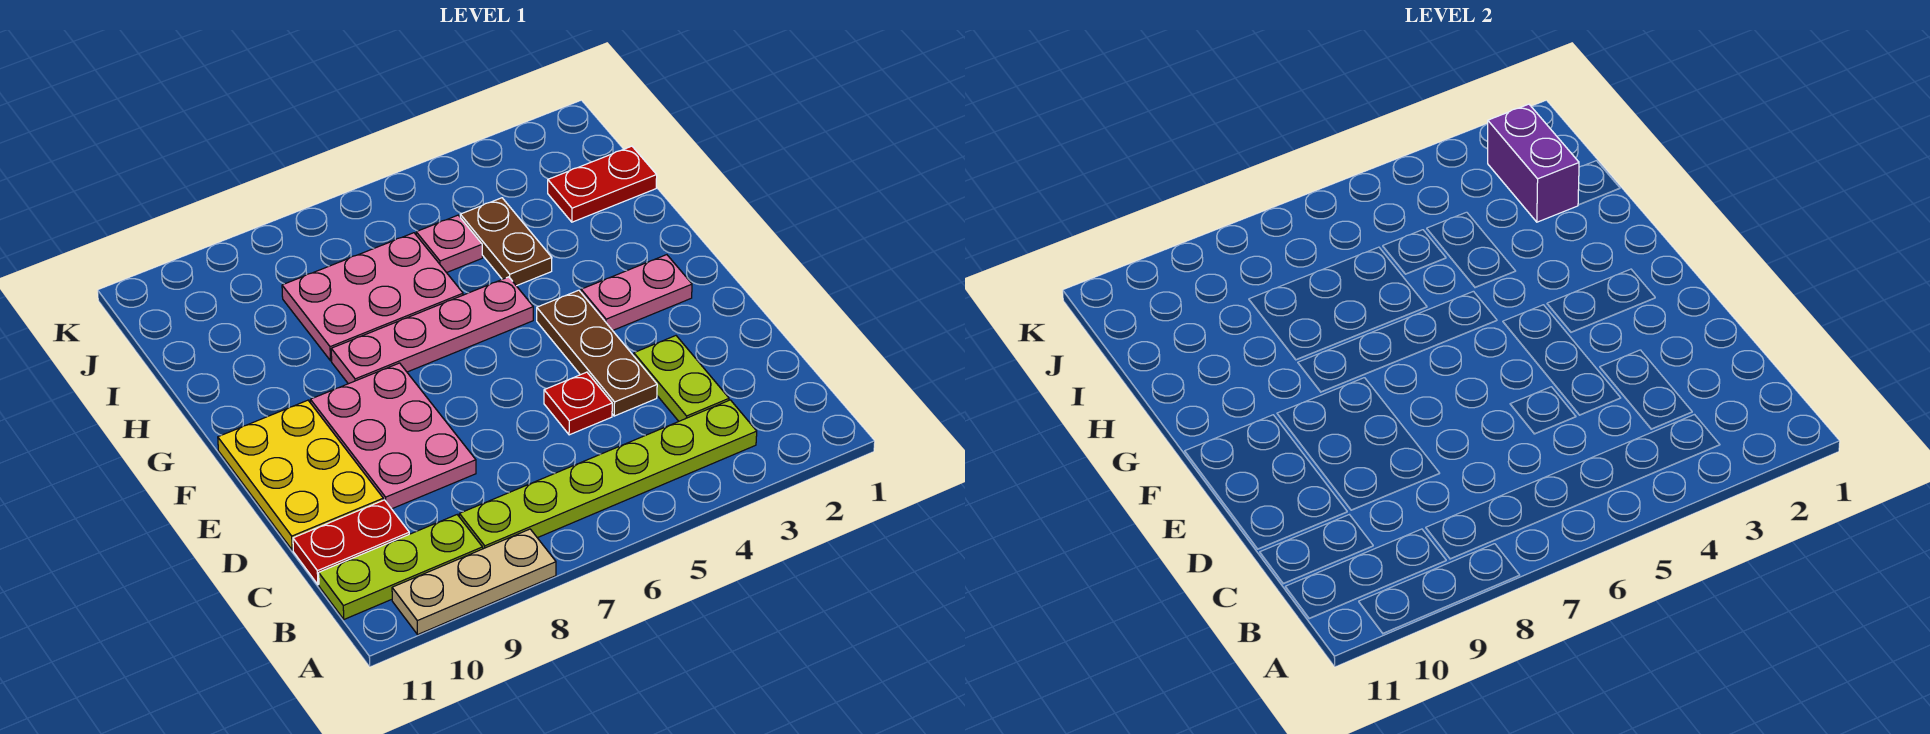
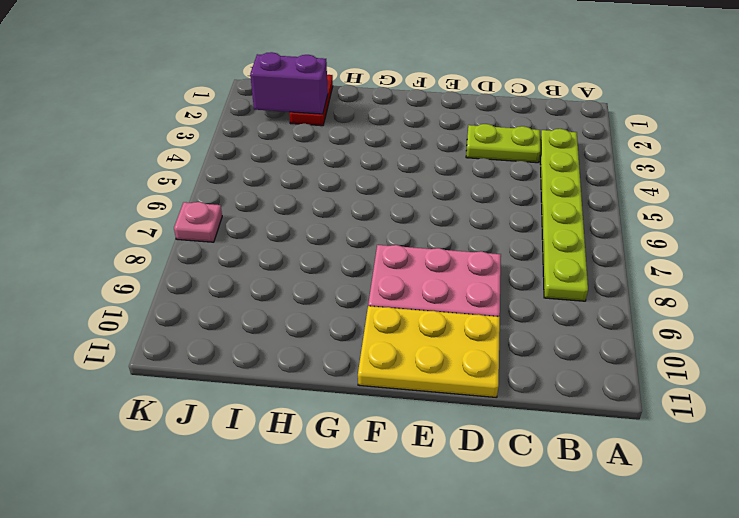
pink plate K7 level 1 -> pink plate I5 level 1
none -> tan plate A8:A10 level 1
none -> lime plate B9:B11 level 1
none -> red plate C10:C11 level 1

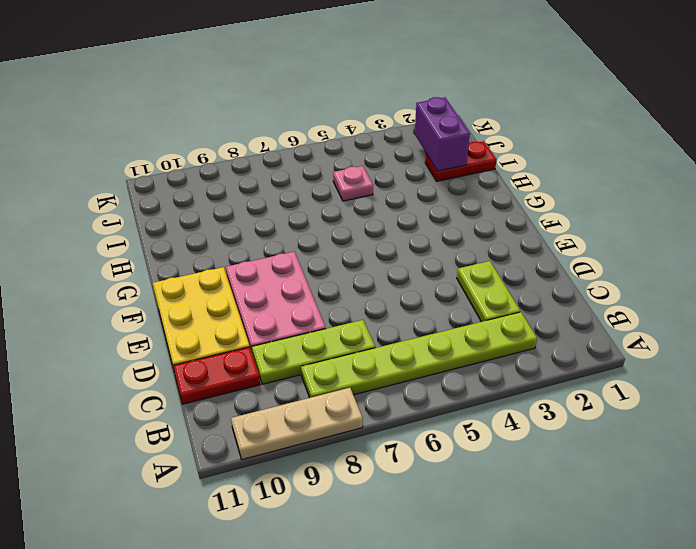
lime plate C7:C9 level 1 -> lime plate B9:B11 level 1
none -> brown plate D4:F4 level 1
none -> red plate D5 level 1
none -> pink plate F2:F3 level 1

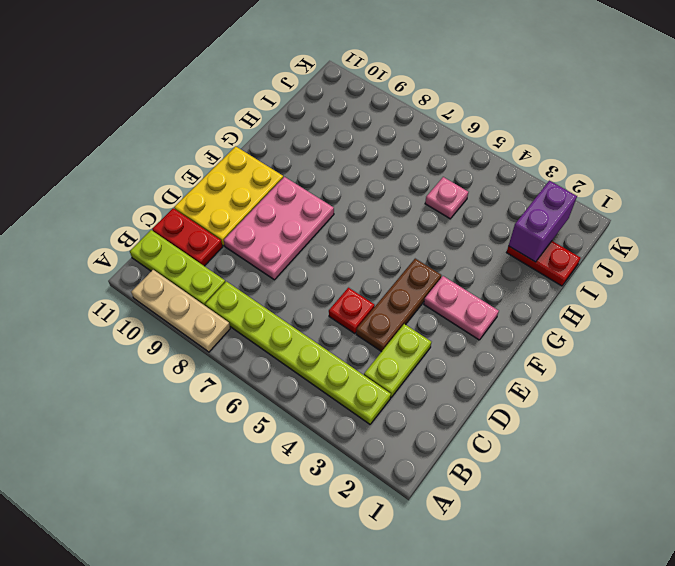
none -> pink plate G5:G8 level 1
none -> brown plate H4:I4 level 1
none -> pink plate H6:I8 level 1

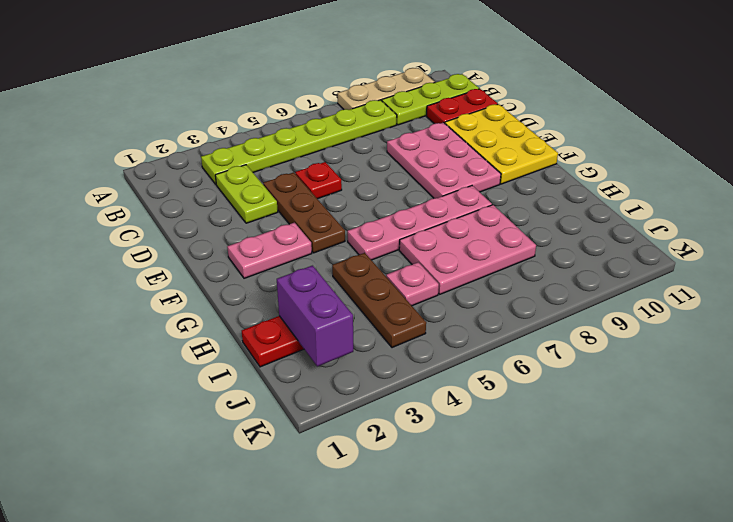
brown plate H4:J4 level 1 -> brown plate H4:I4 level 1

